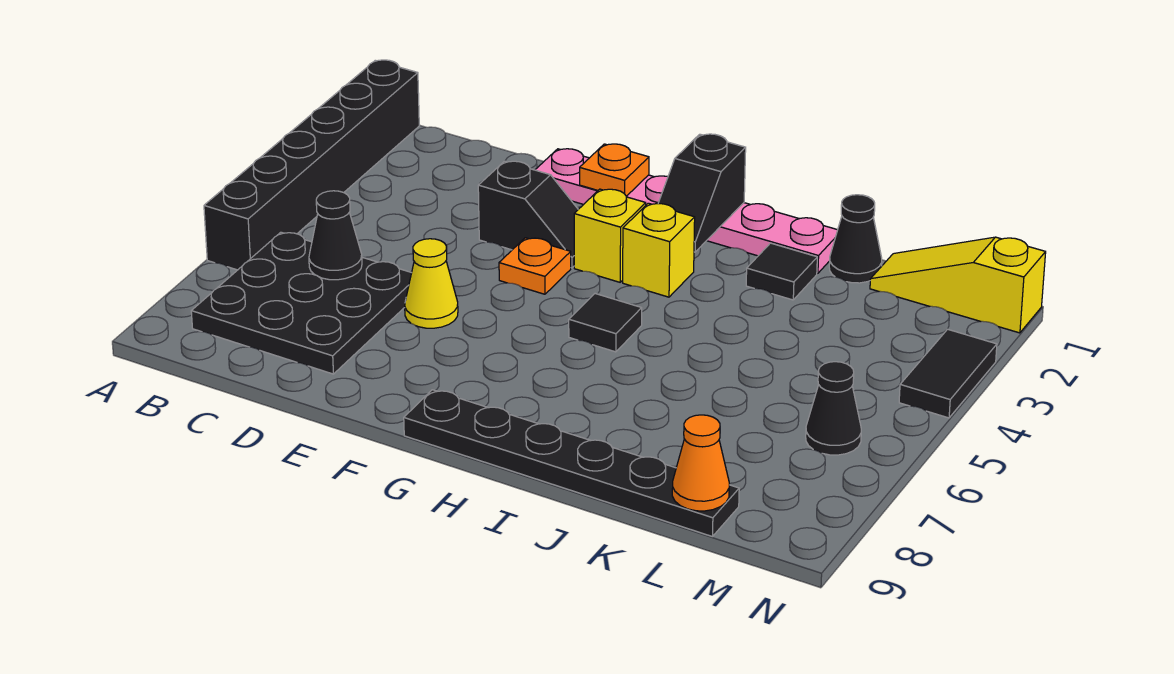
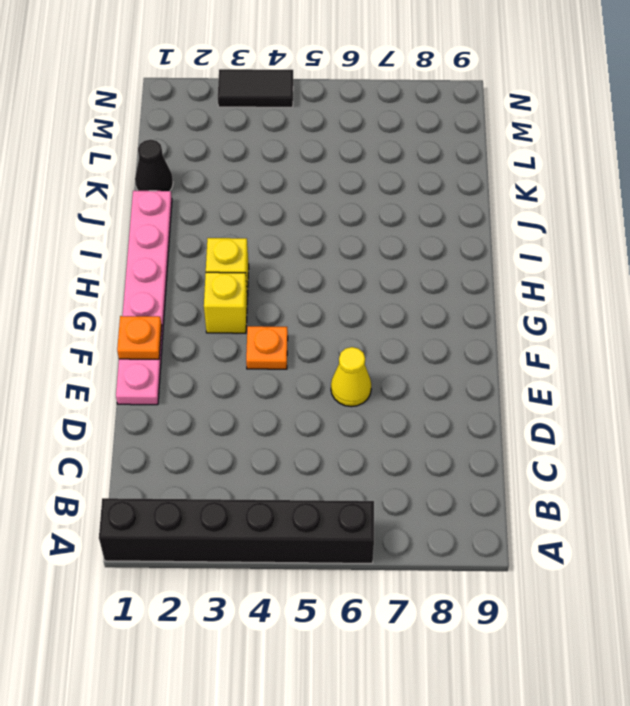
none -> black plate B6:D8 level 1
none -> black slope E3:F3 level 1 top E
none -> black plate G9:L9 level 1

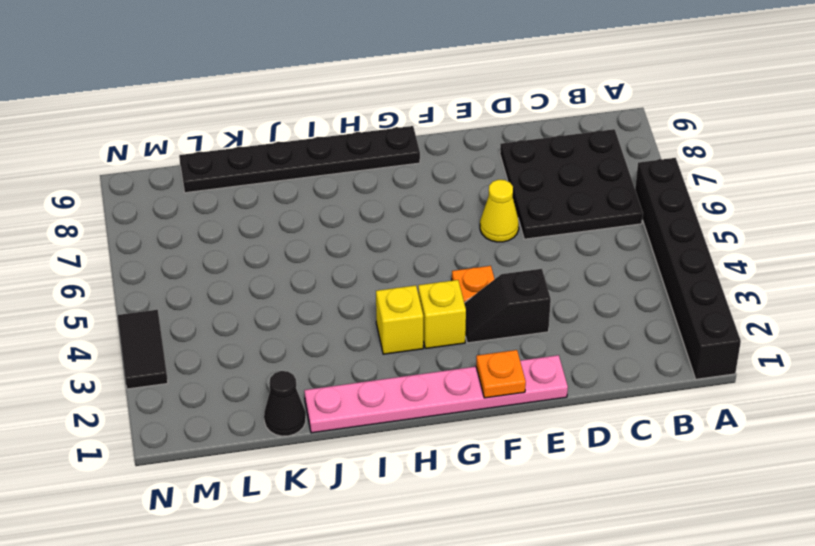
none -> black tile H5 level 1
none -> black tile J2 level 1
none -> yellow slope L1:N1 level 1 top N

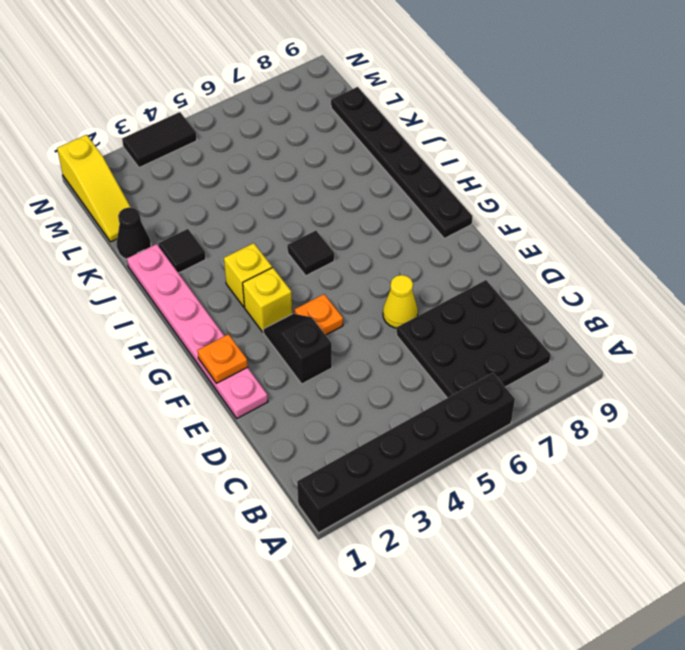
none -> black cone M6 level 1
none -> black cone C6 level 2
none -> black slope H1:H2 level 2 top 1

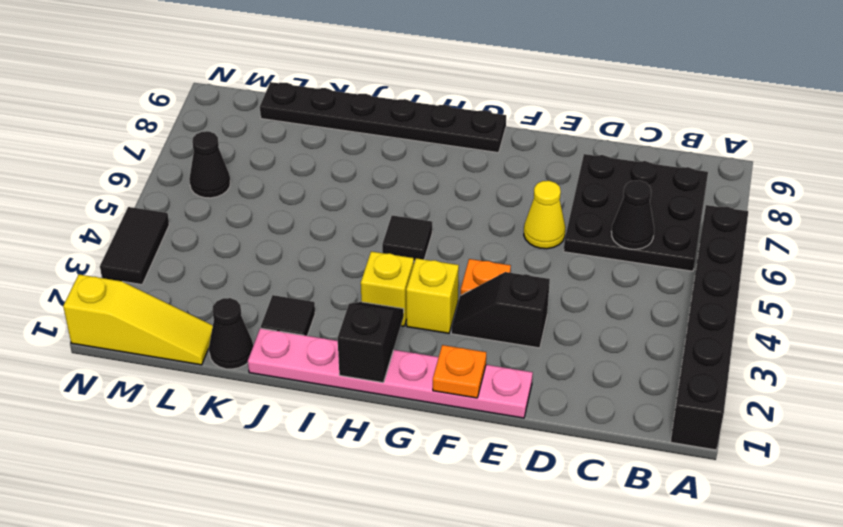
none -> orange cone L9 level 2

